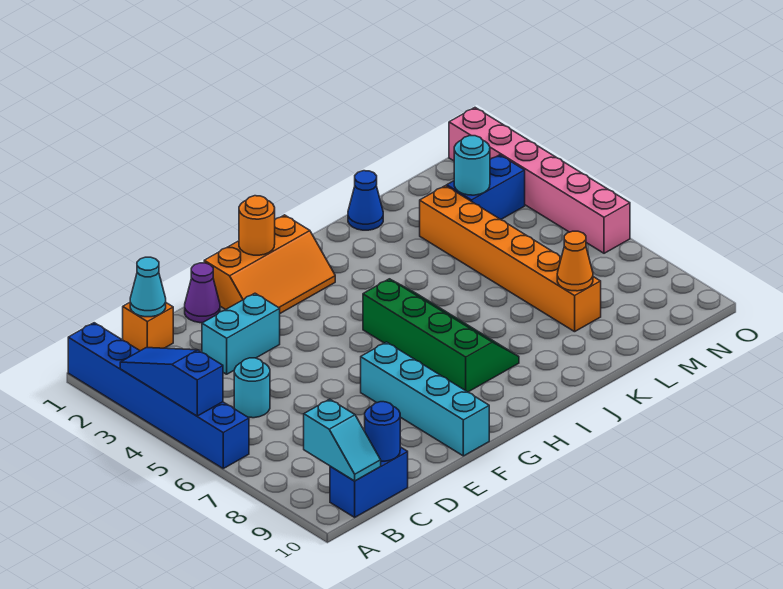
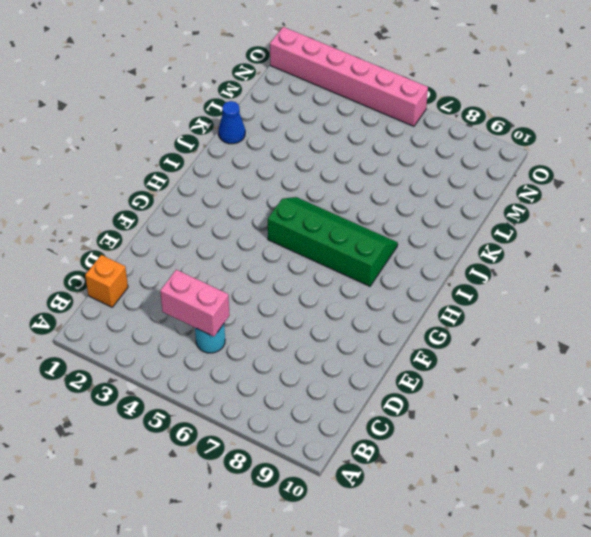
pink brick C4:C5 level 2 -> none
none -> blue brick A1:A6 level 1
none -> blue brick B10:C10 level 1
none -> cyan brick D3:E3 level 1

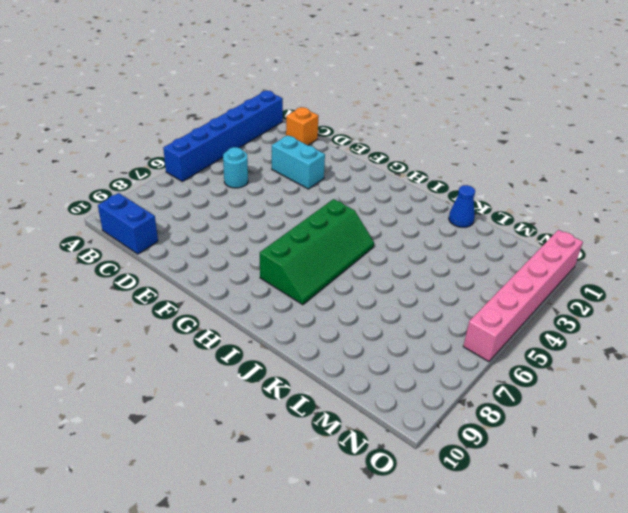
none -> purple cone E1 level 1
none -> orange slope F1:H2 level 1 top 1
none -> cyan brick F7:F10 level 1

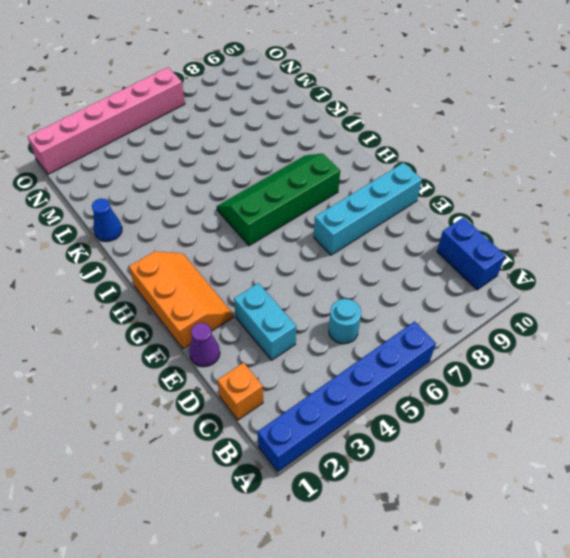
none -> orange brick L3:L8 level 1
none -> blue brick M3:N3 level 1
none -> blue slope A3:A5 level 2 top 5

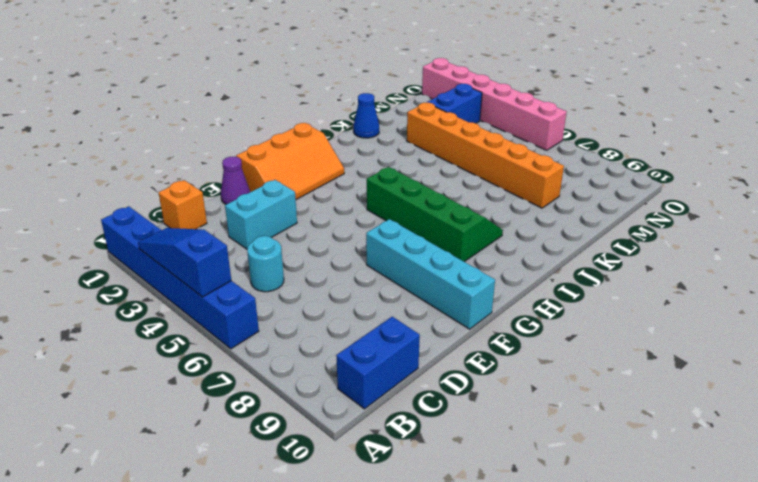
none -> cyan slope B9:B10 level 2 top 9
none -> cyan cone C1 level 2
none -> blue round brick C10 level 2

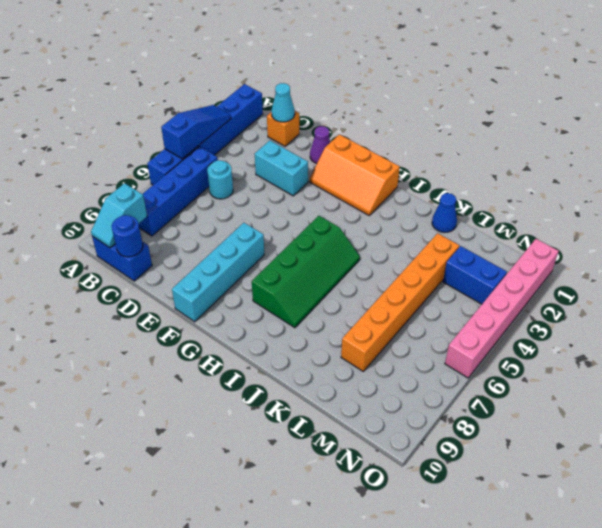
blue brick B5:B8 level 1 -> none
none -> orange round brick G1 level 2
none -> orange cone L8 level 2
none -> cyan round brick M3 level 2

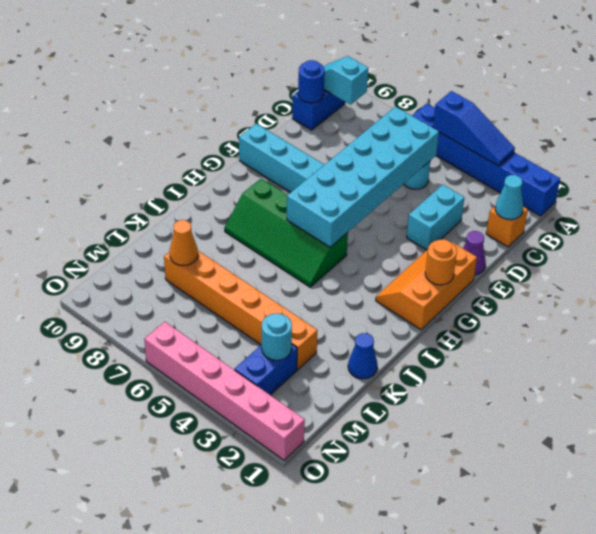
cyan brick C5:H6 level 2 -> none

